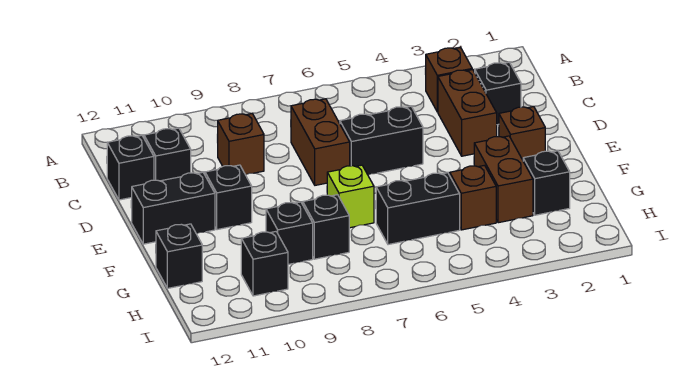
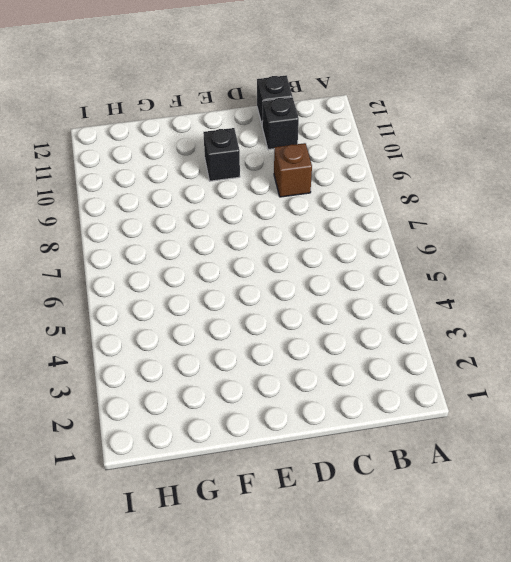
none -> brown brick B3 level 1
none -> black brick C2 level 1
none -> brown brick C3:D3 level 1

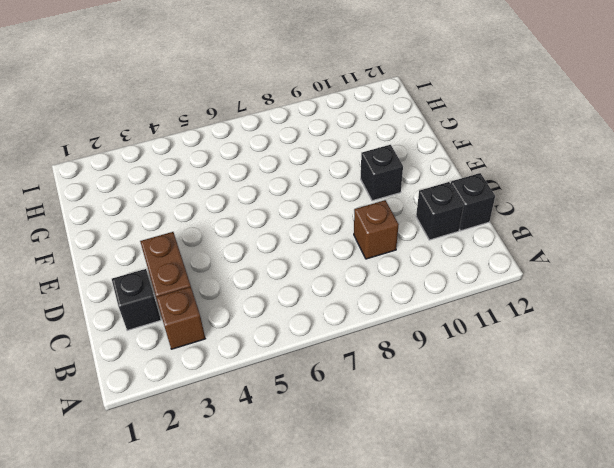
none -> brown brick C7:D7 level 1
none -> black brick D5:D6 level 1
none -> brown brick E2 level 1

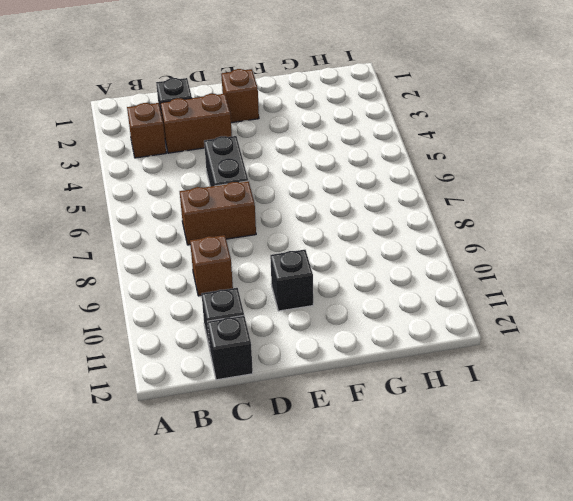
none -> black brick E11:E12 level 1
none -> brown brick F3:G3 level 1
none -> lime brick F7 level 1

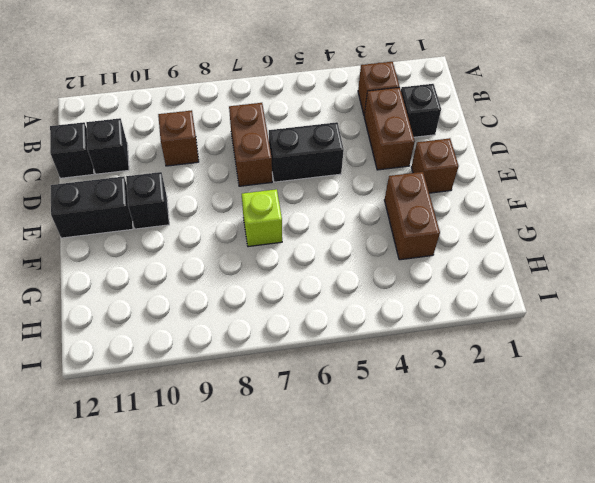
none -> black brick G2 level 1
none -> brown brick G4 level 1
none -> black brick G5:G6 level 1

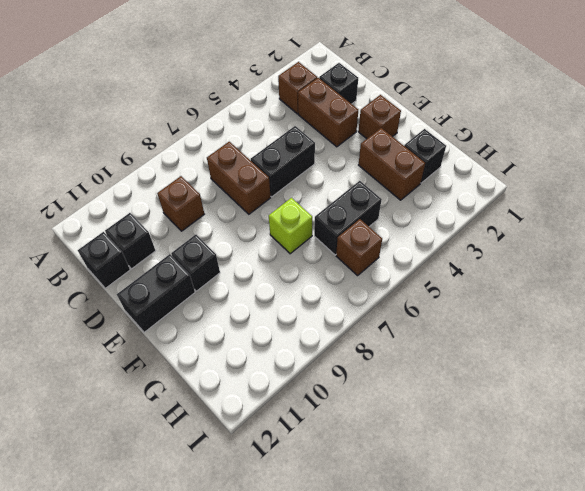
brown brick H6 level 1 -> brown brick G4 level 1
none -> black brick G8 level 1
none -> black brick G9 level 1
none -> black brick G12 level 1

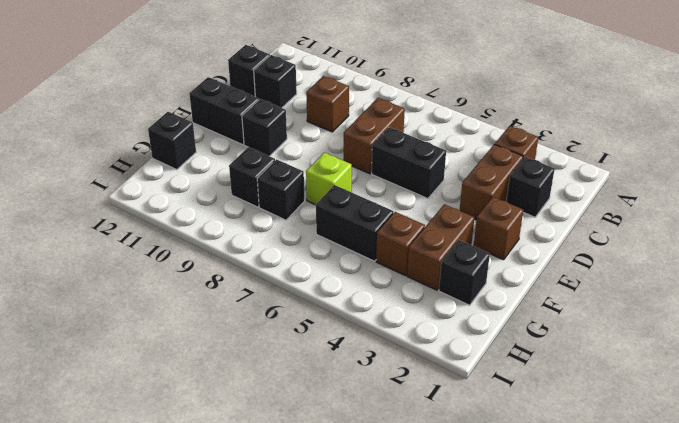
none -> black brick H10 level 1

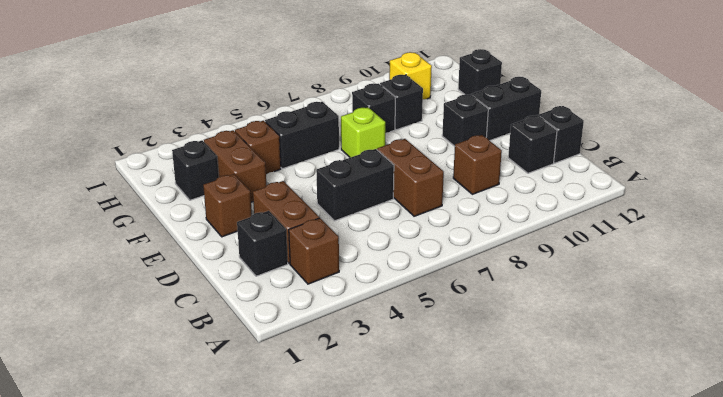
yellow brick H10 level 1 -> black brick H10 level 1

